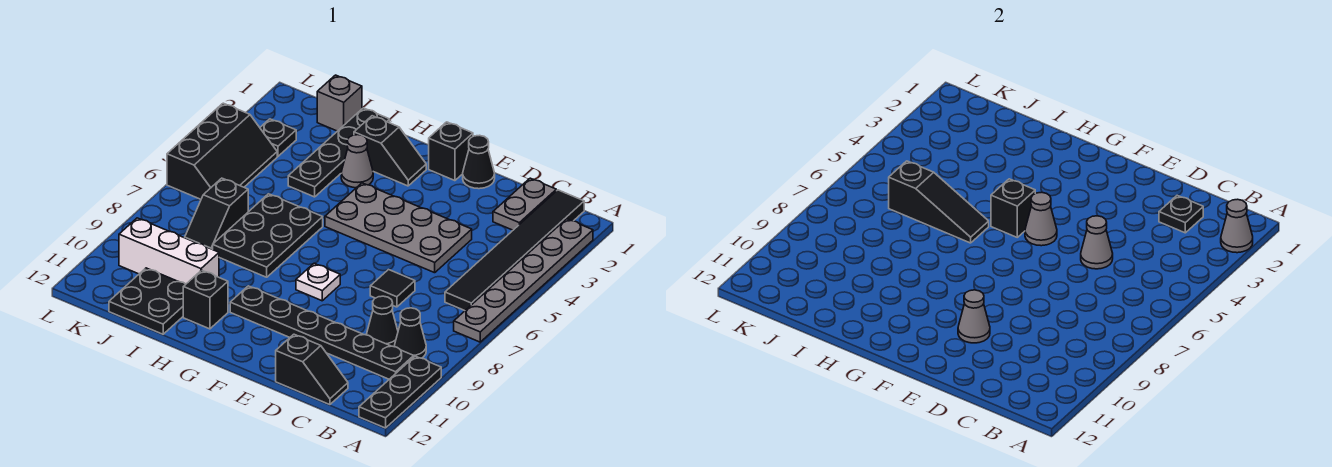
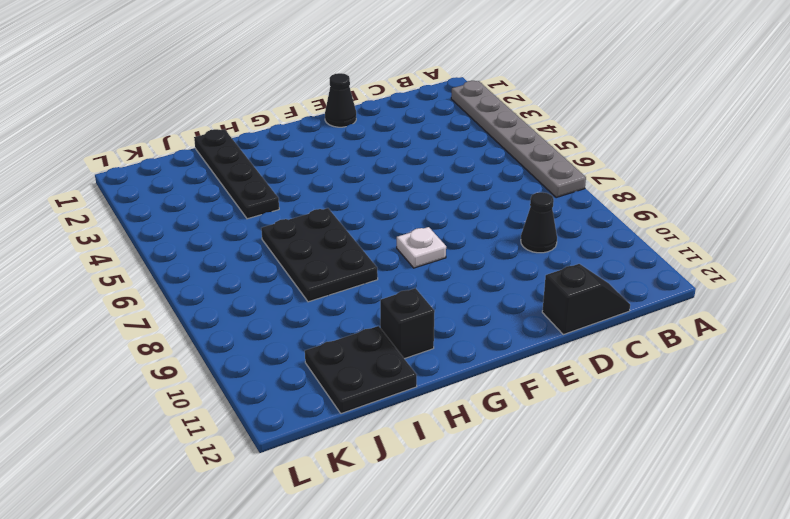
none -> black plate A10:A12 level 1
none -> black tile B1:B6 level 1
none -> black cone B9 level 1
none -> black plate B10:G10 level 1

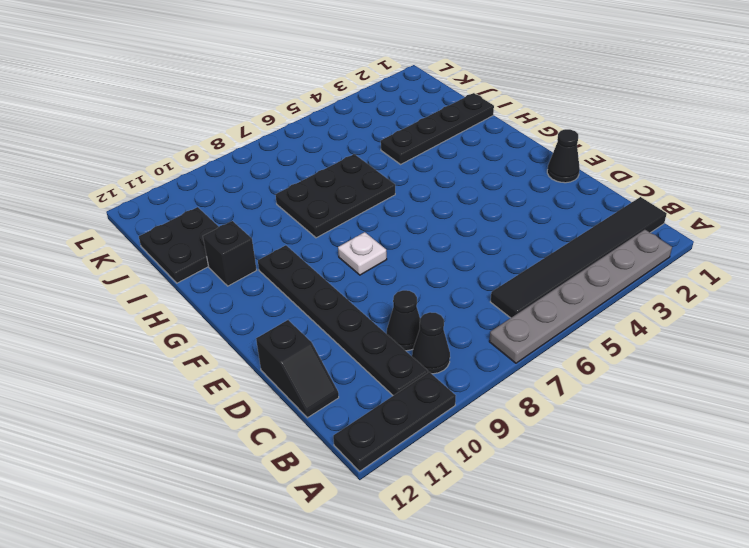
none -> grey plate C1:C2 level 1
none -> grey plate D4:G5 level 1
none -> black tile D7 level 1
none -> black brick F1 level 1

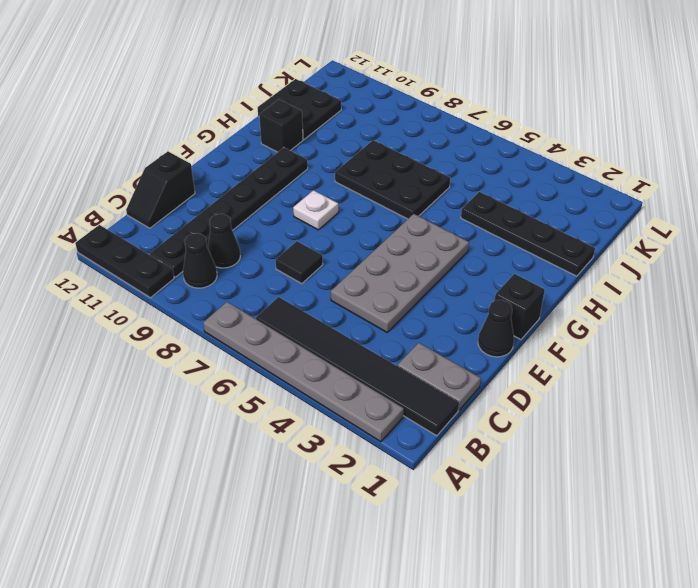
none -> black slope G2:H2 level 1 top H
none -> grey cone H3 level 1
none -> white brick I10:K10 level 1
none -> grey brick J1 level 1

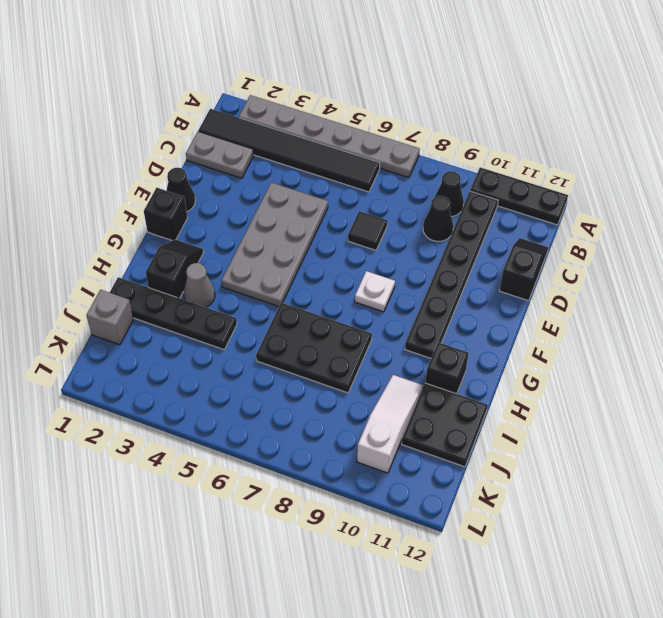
white slope I10:K10 level 1 top K -> white brick I10:K10 level 1
none -> black slope J7:J8 level 1 top 7
none -> black plate K3 level 1
none -> black slope K4:L6 level 1 top L
none -> grey cone A2 level 2

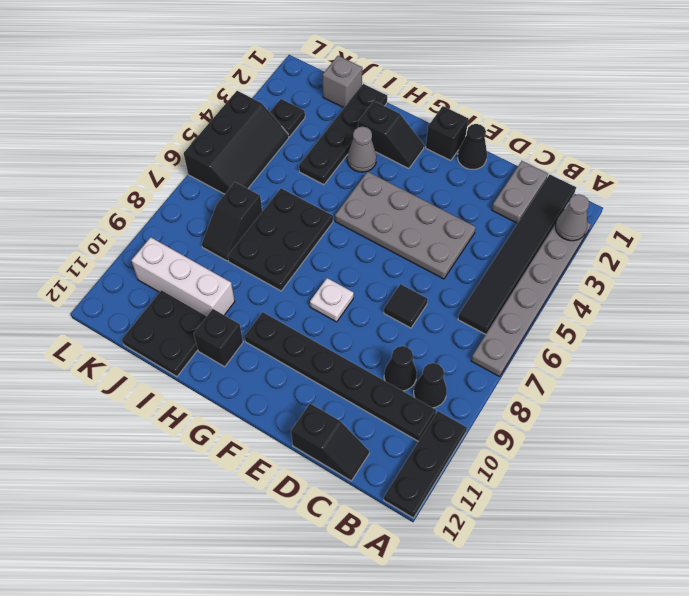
none -> black plate C2 level 2
none -> grey cone D5 level 2
none -> grey cone E10 level 2
none -> grey cone F5 level 2

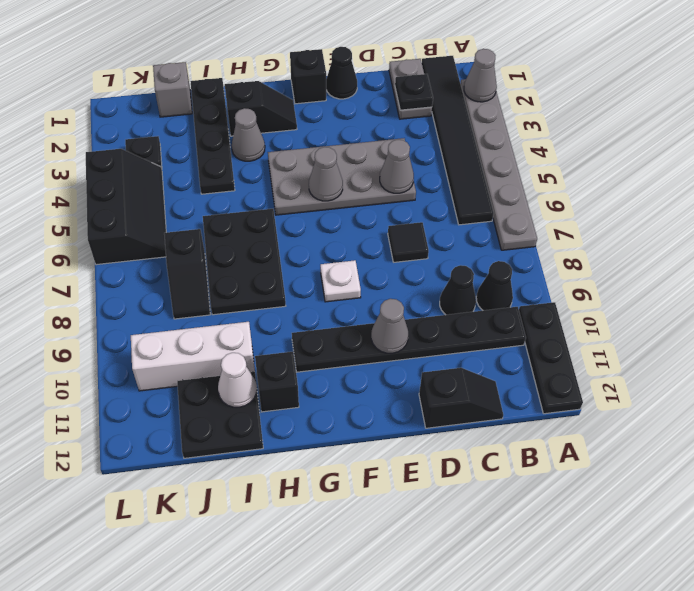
white cone I11 level 2 -> none
none -> black brick G5 level 2
none -> black slope H6:J6 level 2 top J

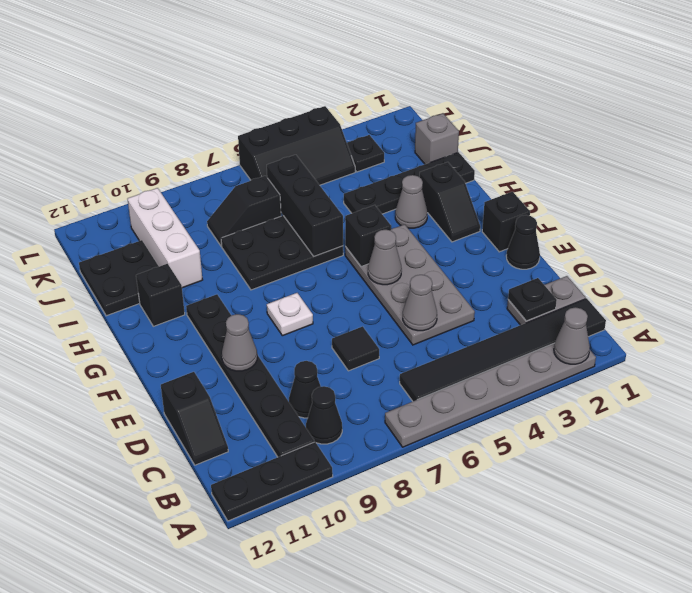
black brick H6:J6 level 2 -> black slope H6:J6 level 2 top J

